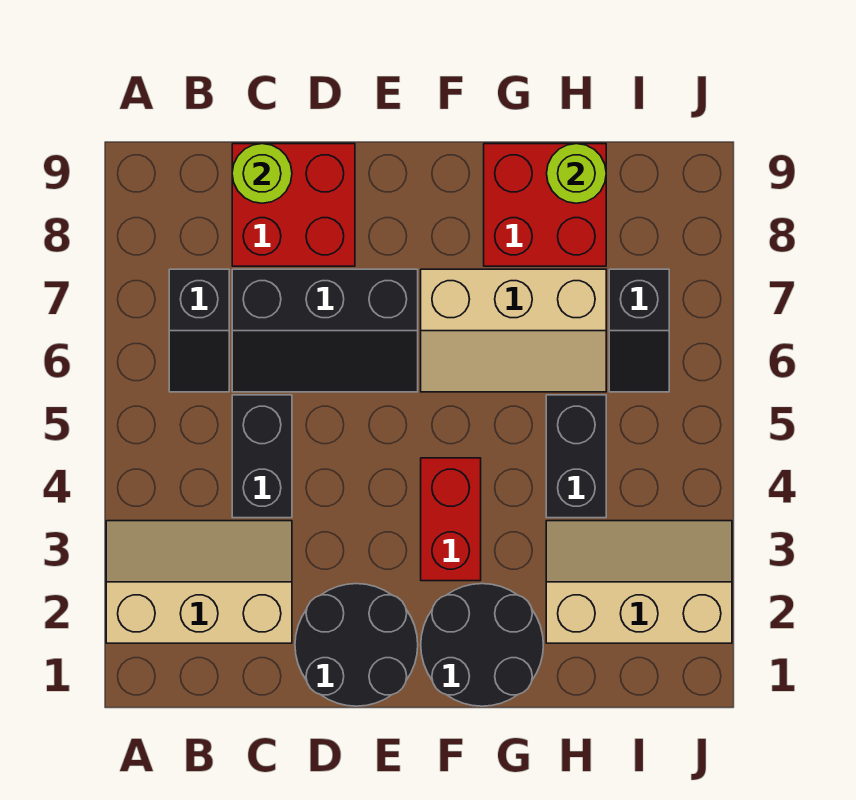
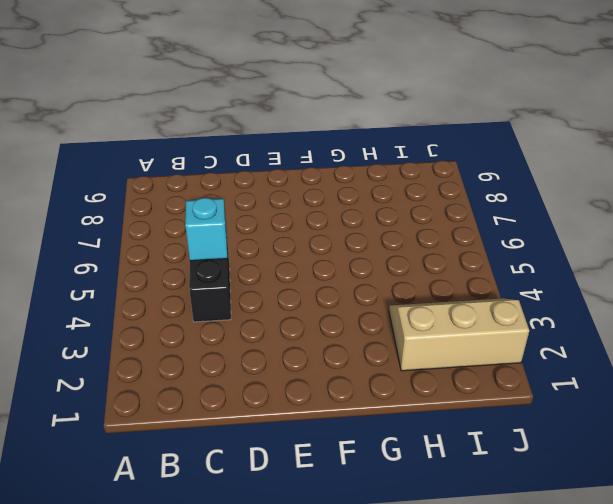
cyan brick C5 level 2 -> none
none -> tan slope A2:C3 level 1 top 2
none -> black slope B6:B7 level 1 top 7
none -> black slope C6:E7 level 1 top 7

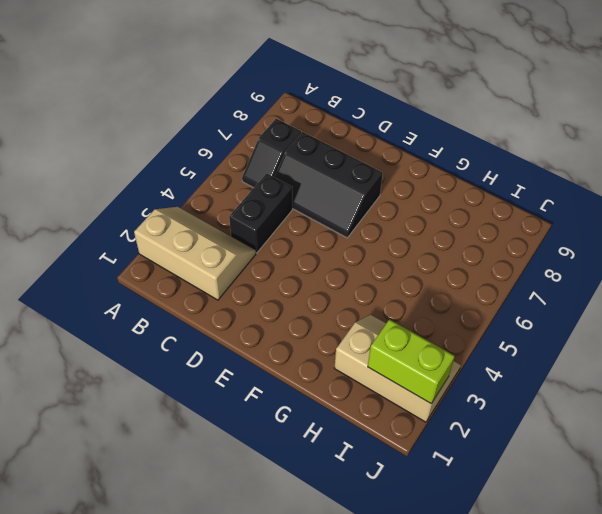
lime brick I2:J2 level 2 -> none
none -> red brick C8:D9 level 1
none -> black round brick D1:E2 level 1
none -> black round brick F1:G2 level 1

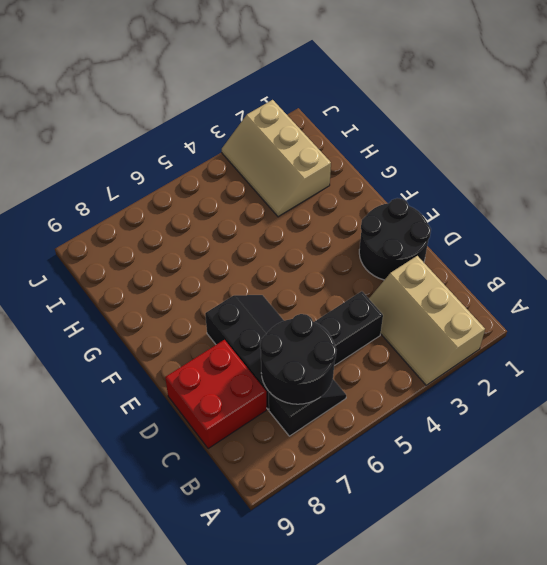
black round brick B6:C7 level 2 -> black round brick F1:G2 level 1
none -> red brick F3:F4 level 1
none -> tan slope F6:H7 level 1 top 7
none -> red brick G8:H9 level 1

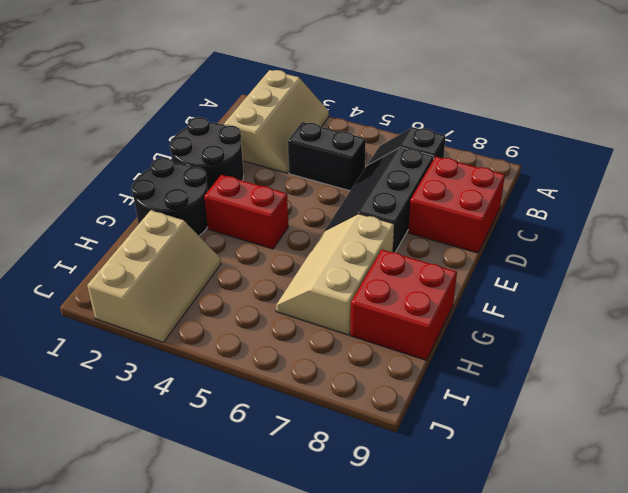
none -> black brick H4:H5 level 1
none -> black slope I6:I7 level 1 top 7
none -> lime round brick C9 level 2

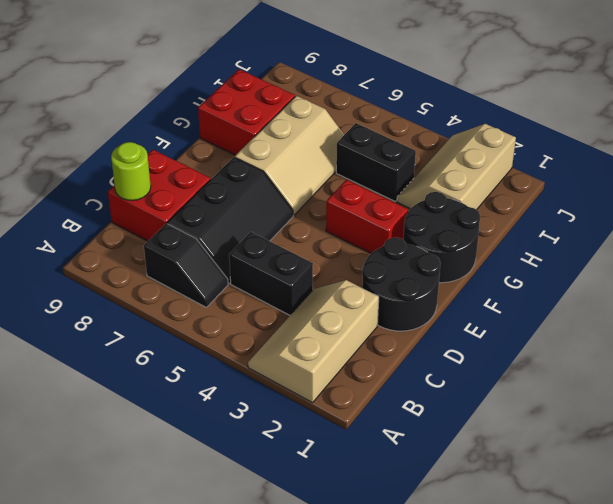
none -> black slope I6:I7 level 1 top 7
none -> lime round brick H9 level 2

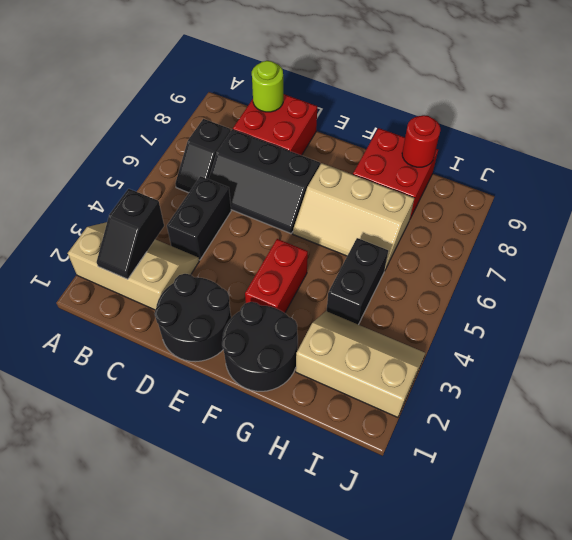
black slope B2:B3 level 2 top 3 -> black slope I6:I7 level 1 top 7
red round brick H9 level 2 -> lime round brick H9 level 2

